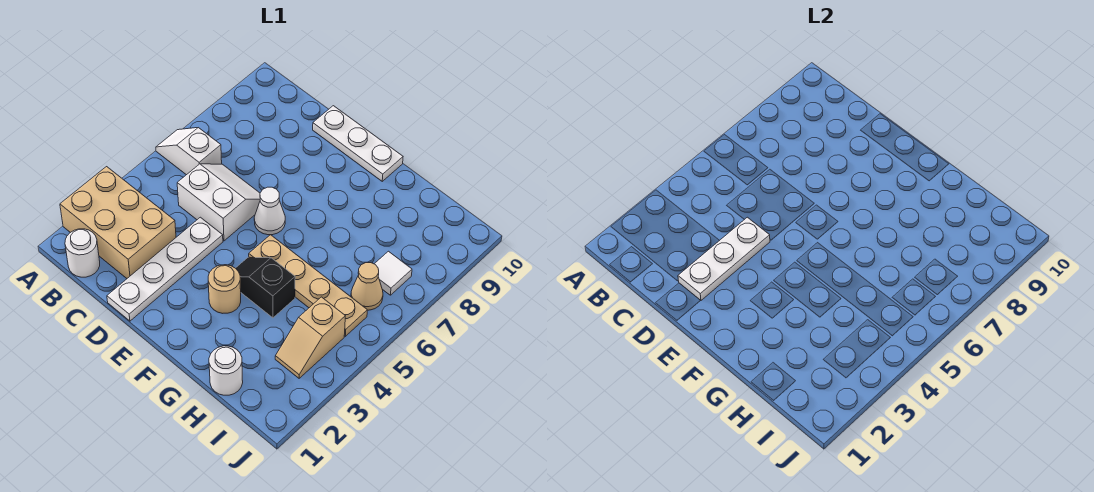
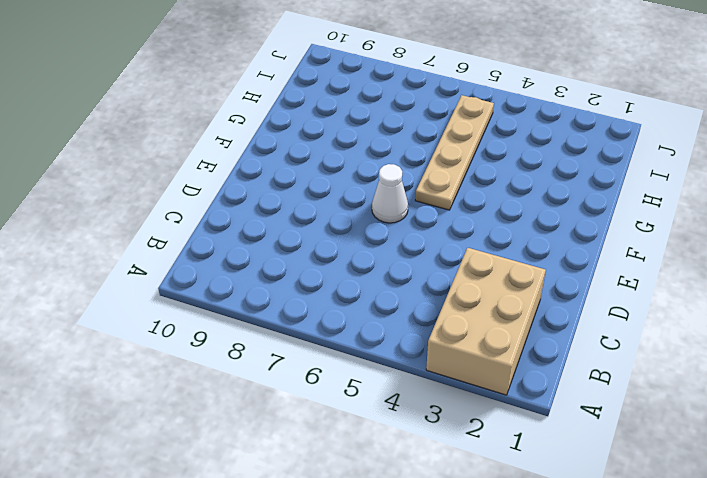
none -> white slope A6:B6 level 1 top B
none -> white round brick B1 level 1
none -> white slope C5:D6 level 1 top 5

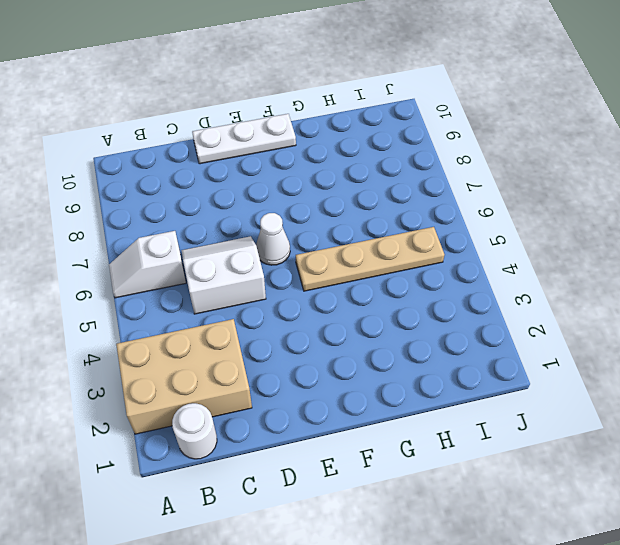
none -> white plate D1:D4 level 1
none -> tan round brick F3 level 1
none -> black slope F4:G4 level 1 top G

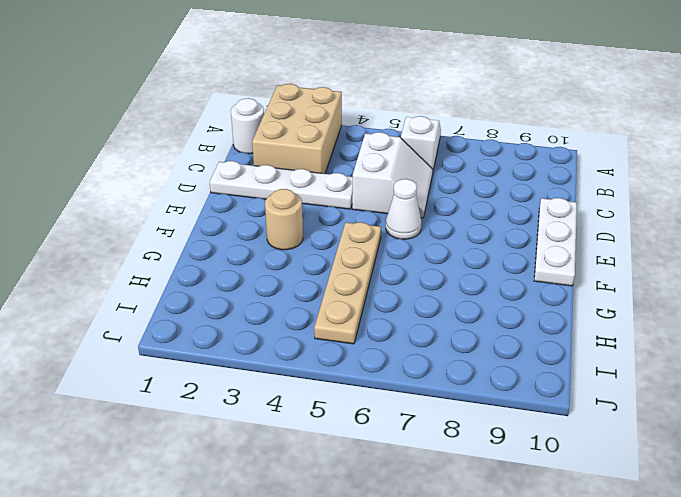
none -> black slope F4:G4 level 1 top G
none -> white round brick H1 level 1
none -> tan slope I3:I4 level 1 top 4

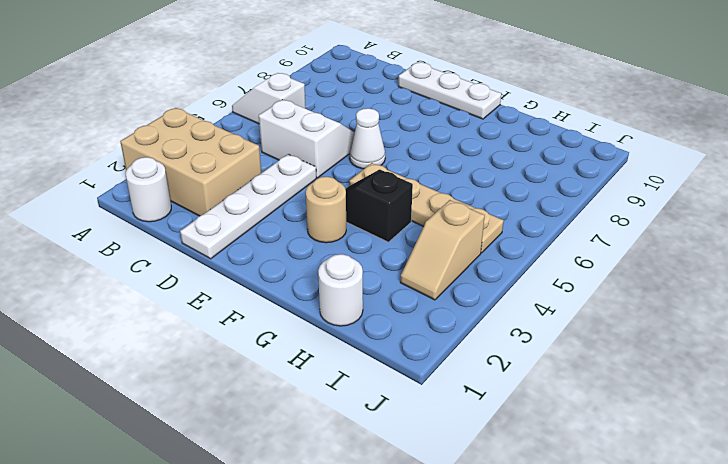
none -> tan cone I6 level 1
none -> white tile I7 level 1
none -> white plate D2:D4 level 2

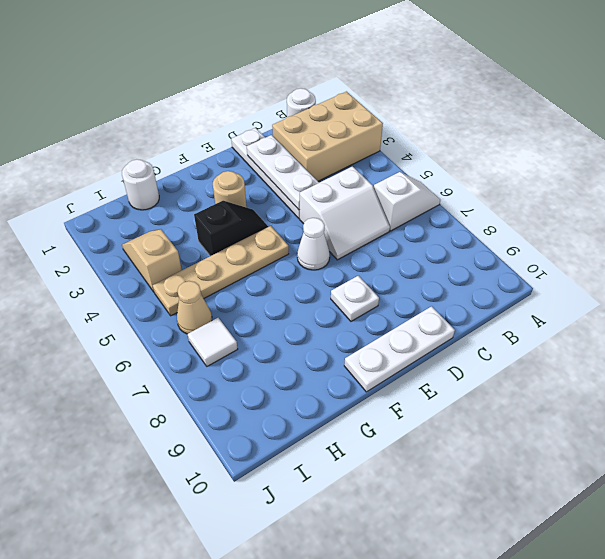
white plate E8 level 1 -> none

